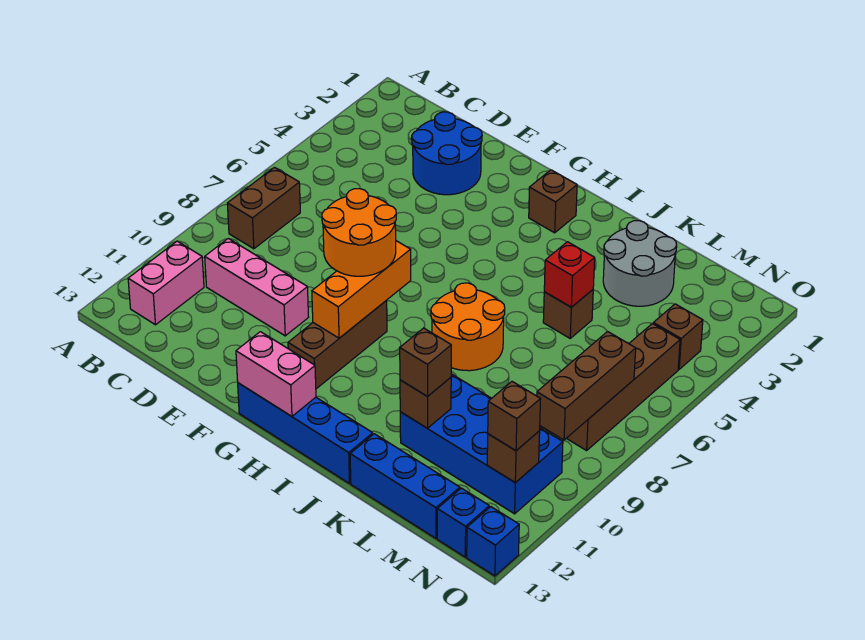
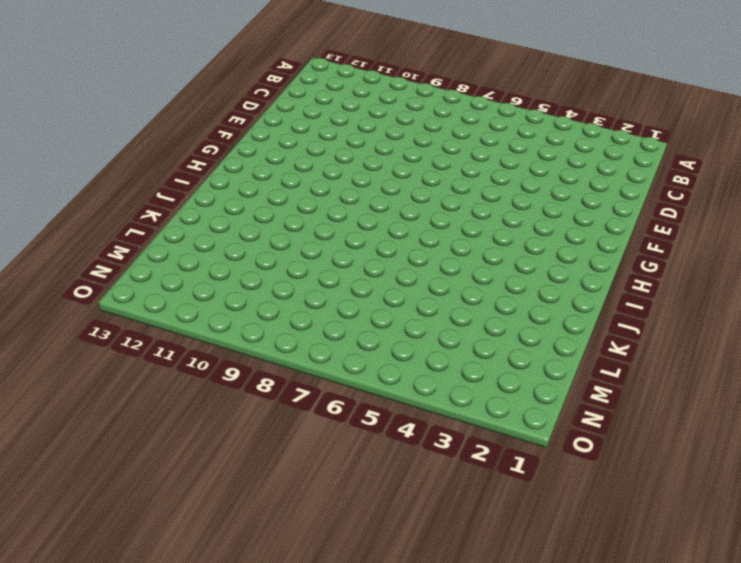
none -> brown brick B7:B8 level 1
none -> pink brick B11:B12 level 1
none -> pink brick C10:E10 level 1

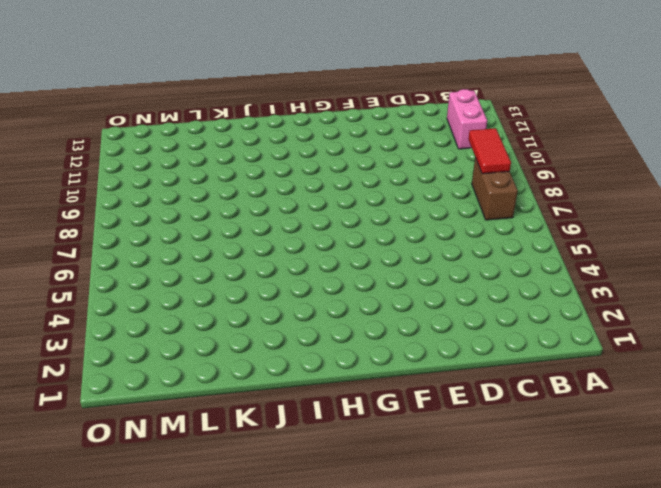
red tile B8:B9 level 2 -> none
none -> pink brick C10:E10 level 1
none -> blue round brick D2:E3 level 1
none -> brown brick G9:G11 level 1

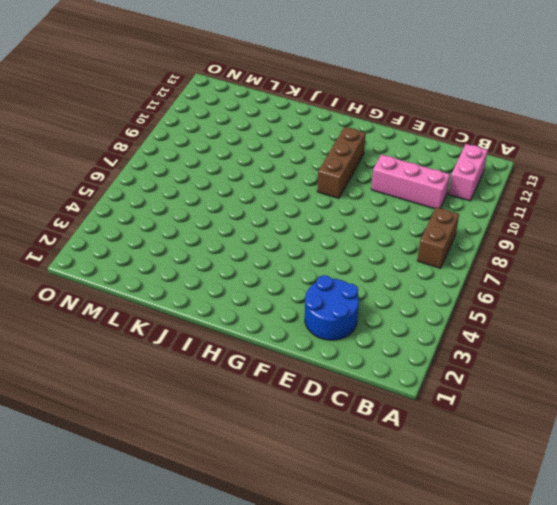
none -> blue brick G13:J13 level 1
none -> brown brick H2 level 1
none -> orange round brick I7:J8 level 1

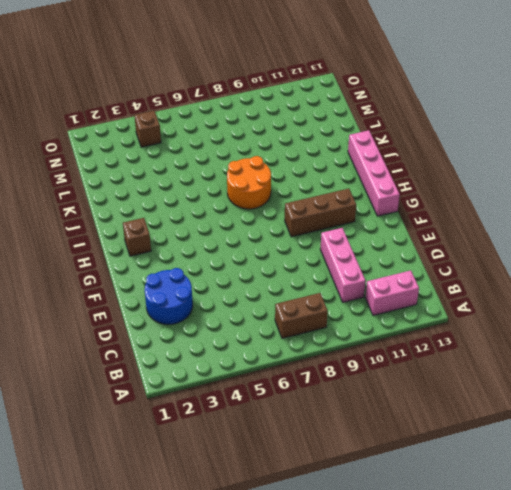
pink brick G13:J13 level 1 -> blue brick G13:J13 level 1
none -> grey round brick K2:L3 level 1
none -> brown brick K5 level 1
none -> blue brick K10:N11 level 1

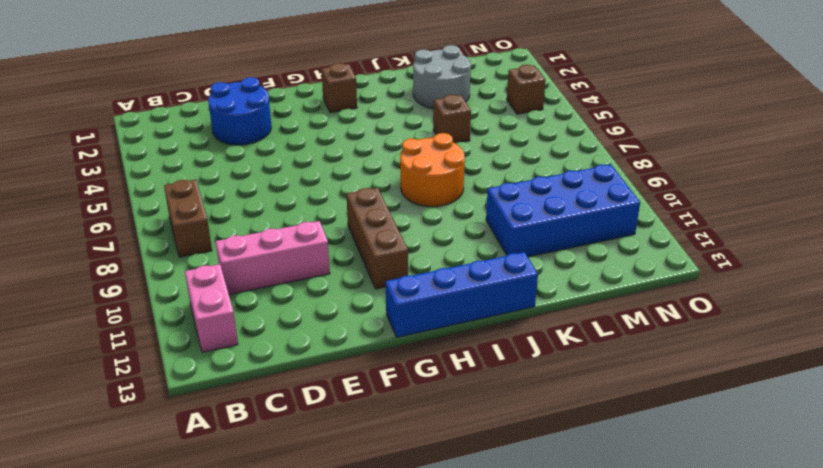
none -> blue brick K13:M13 level 1
none -> brown brick N5:N8 level 1
none -> blue brick N13 level 1

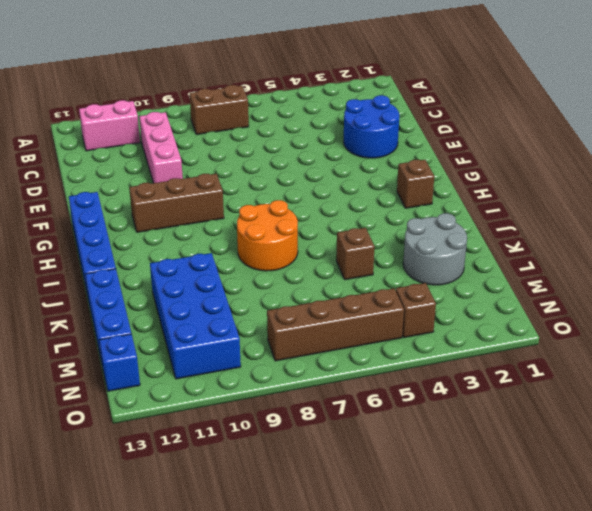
none -> blue brick O13 level 1
none -> orange brick G8:G10 level 2
none -> pink brick G13:H13 level 2

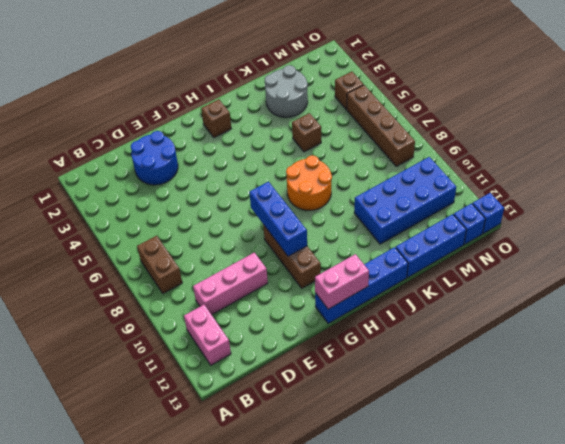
blue brick G8:G10 level 2 -> orange brick G8:G10 level 2
none -> red brick K5 level 2
none -> brown brick K11 level 2
none -> brown brick N7:N9 level 2

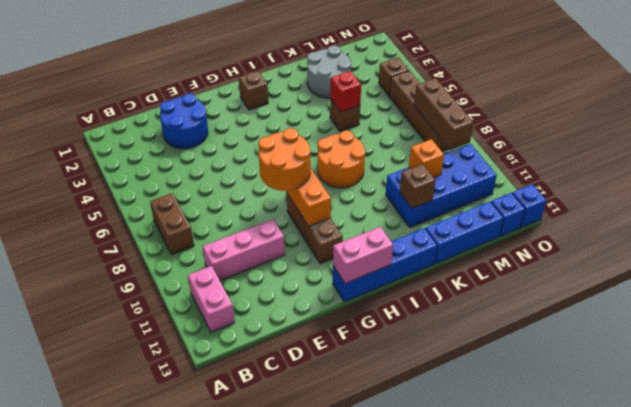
orange brick L10 level 2 -> none
none -> brown brick N11 level 2
none -> brown brick K11 level 3
none -> brown brick N11 level 3

